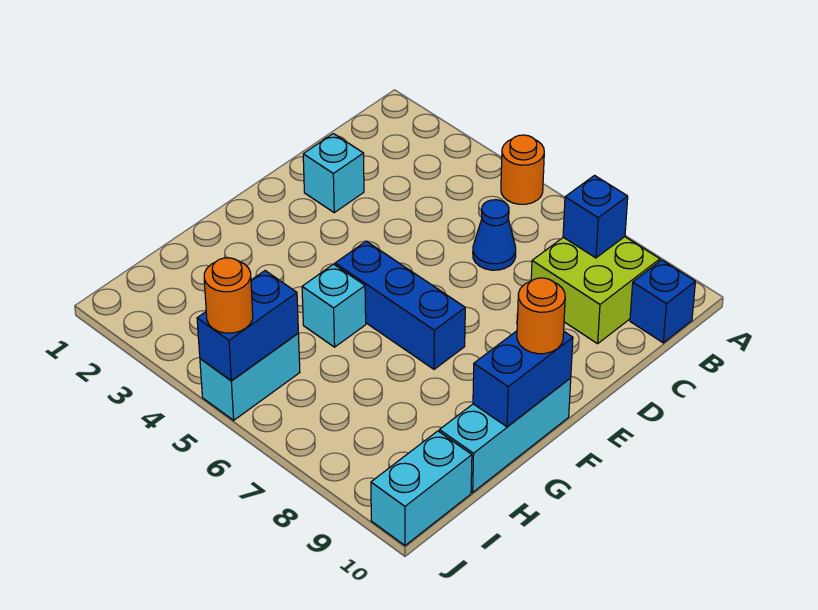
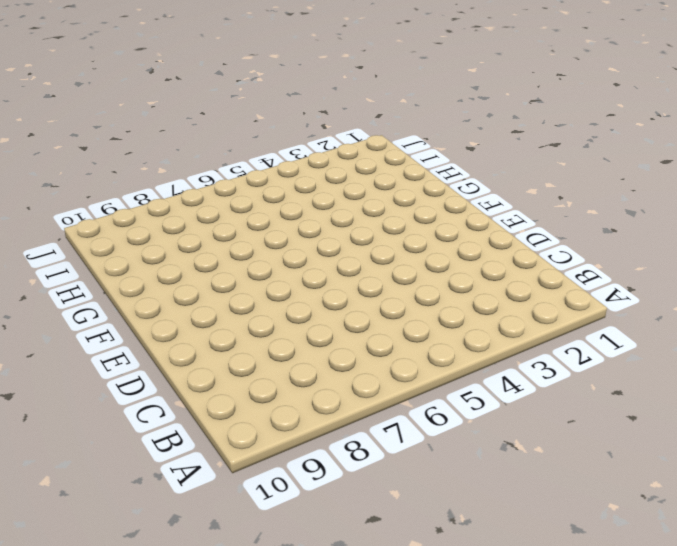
none -> orange round brick A5 level 1
none -> lime brick B8:C9 level 1
none -> blue brick B10 level 1

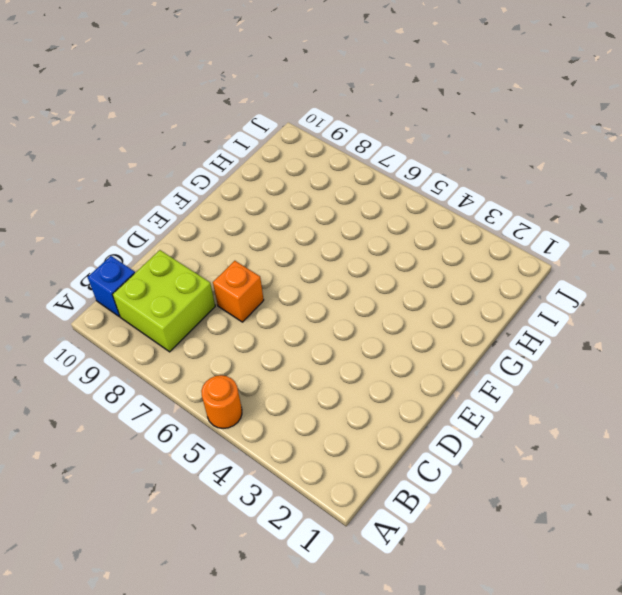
orange brick D7 level 1 -> none
none -> blue cone C6 level 1
none -> cyan brick D2 level 1
none -> blue brick F5:F7 level 1

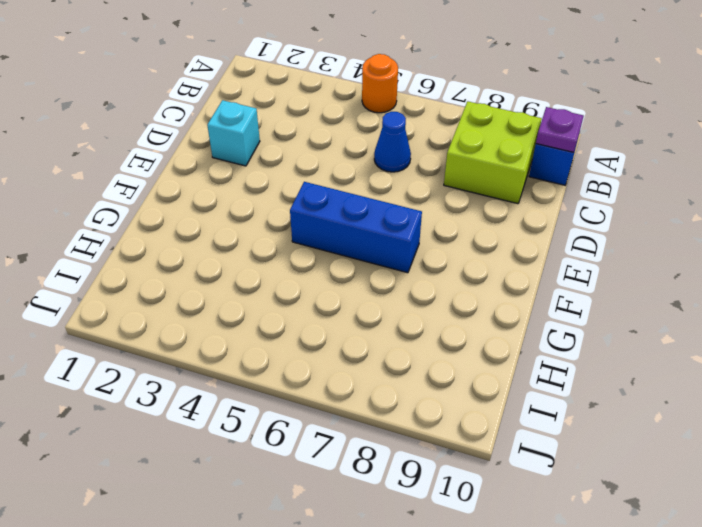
purple plate B10 level 2 -> none
none -> cyan brick F10:H10 level 1
none -> cyan brick G5 level 1
none -> cyan brick I5:J5 level 1

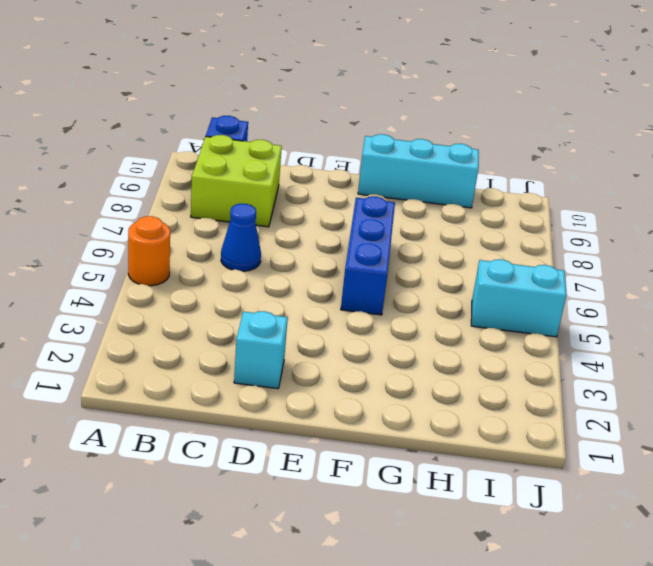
none -> cyan brick G5 level 1
none -> cyan brick I10:J10 level 1
none -> blue brick B8 level 2

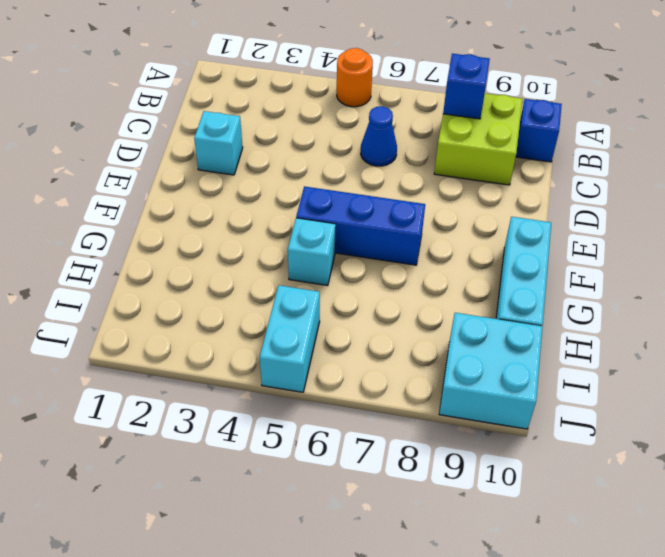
cyan brick I9:J10 level 1 -> cyan brick I10:J10 level 1
none -> blue brick F10:G10 level 2
none -> blue brick I5:J5 level 2
none -> orange round brick F10 level 3

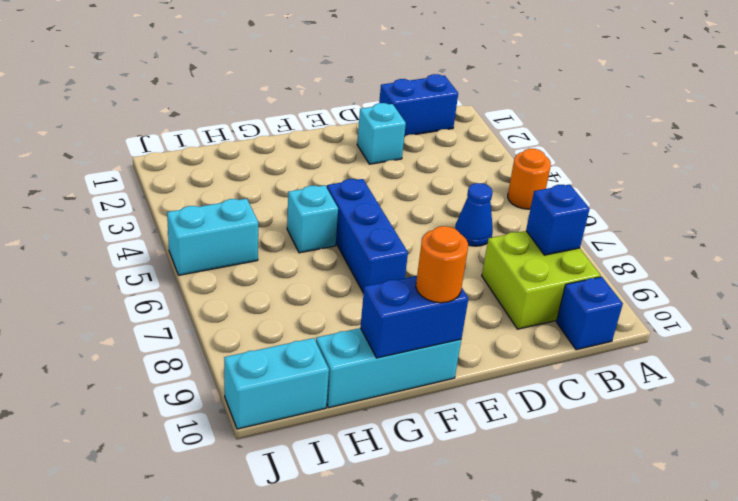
blue brick B1:C1 level 1 -> blue brick I5:J5 level 2
none -> orange round brick J5 level 3

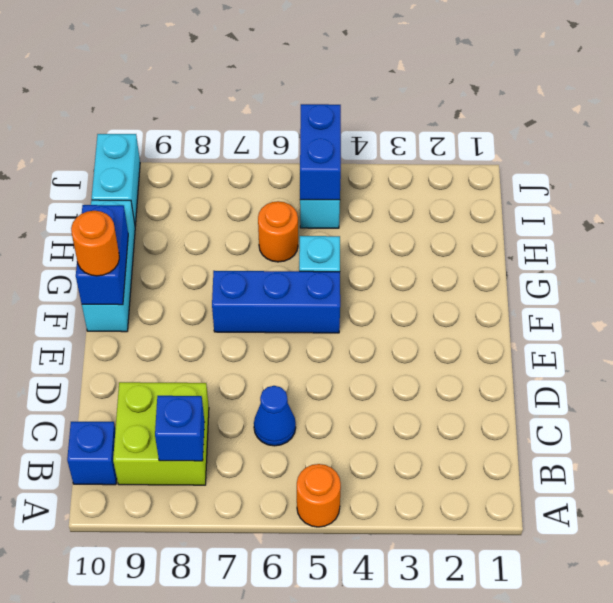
orange round brick H6 level 1 -> orange round brick J5 level 3
none -> cyan brick D2 level 1

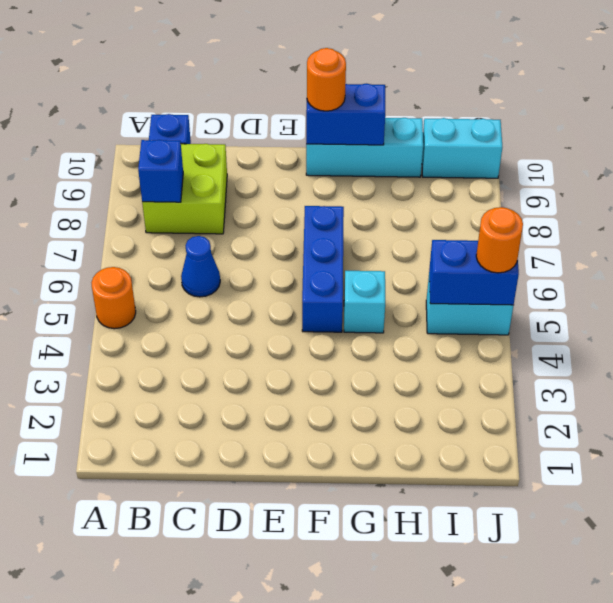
none -> cyan brick D2 level 1

